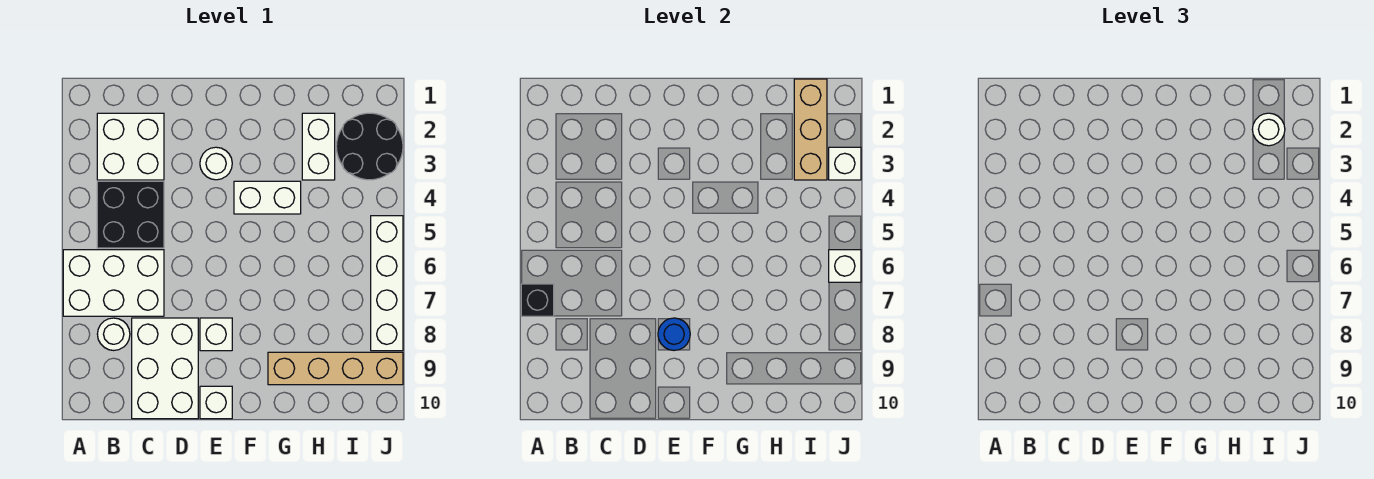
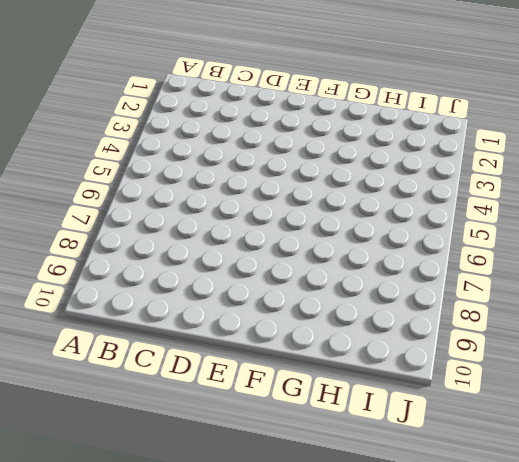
none -> white brick A6:C7 level 1
none -> white brick B2:C3 level 1
none -> black brick B4:C5 level 1

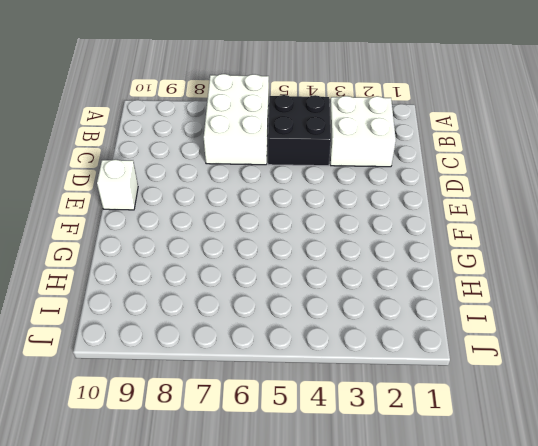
none -> white round brick B8 level 1
none -> white brick C8:D10 level 1
none -> white round brick E3 level 1

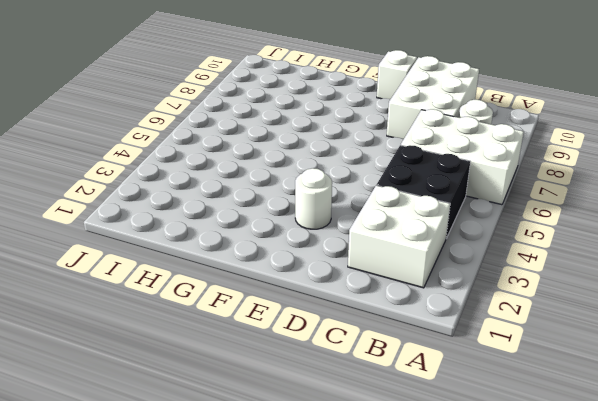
none -> white brick E8 level 1
none -> white brick F4:G4 level 1
none -> tan brick G9:J9 level 1

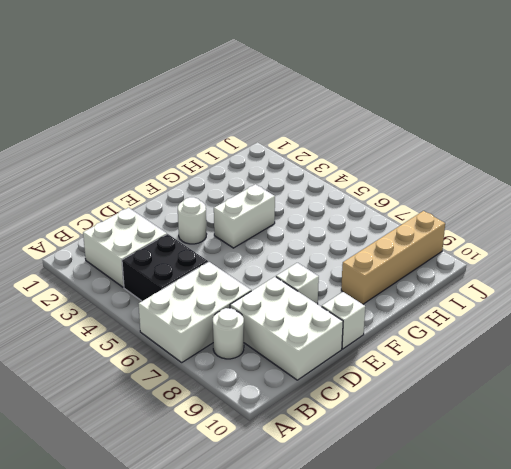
none -> white brick H2:H3 level 1
none -> black round brick I2:J3 level 1
none -> white brick J5:J8 level 1

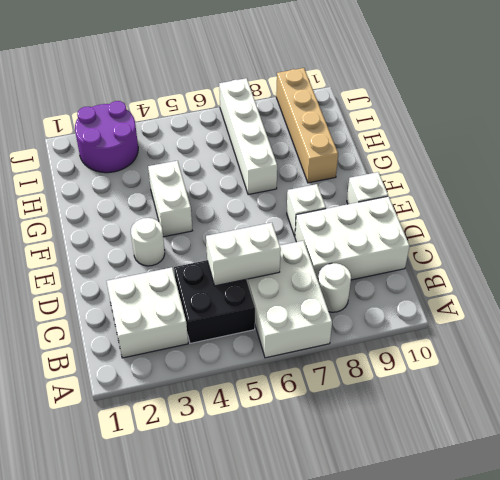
white brick C5:C6 level 2 -> white brick H2:H3 level 1
white brick G7:J7 level 1 -> white brick J5:J8 level 1
purple round brick I2:J3 level 1 -> black round brick I2:J3 level 1
none -> black brick A7 level 2
none -> blue round brick E8 level 2
none -> tan brick I1:I3 level 2

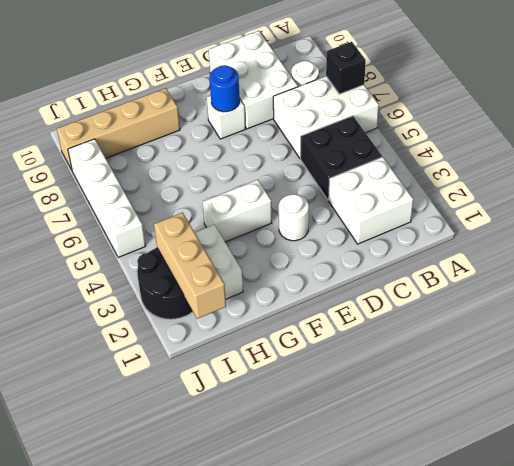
none -> white brick E10 level 1
none -> white brick J3 level 2
none -> white brick J6 level 2

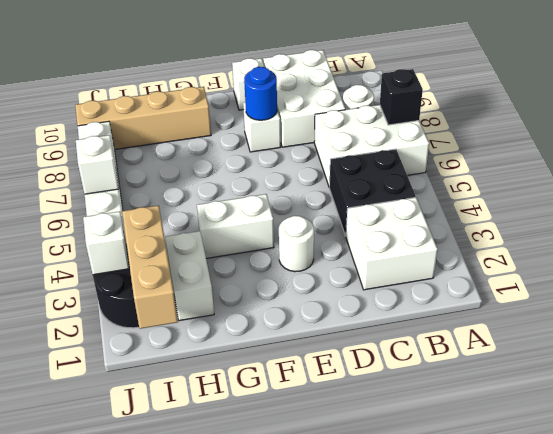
none -> white round brick I2 level 3

